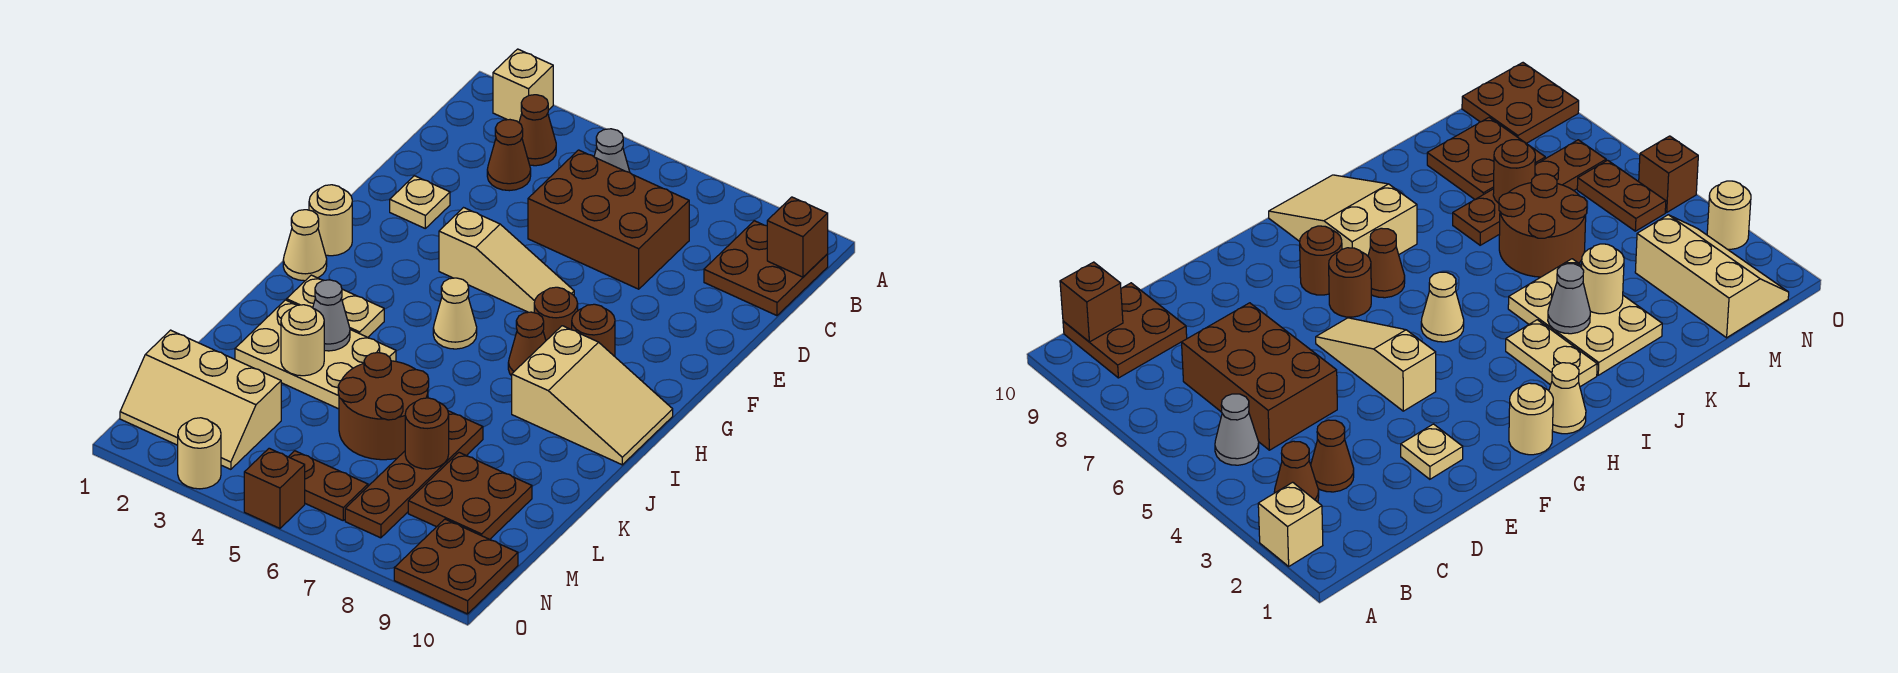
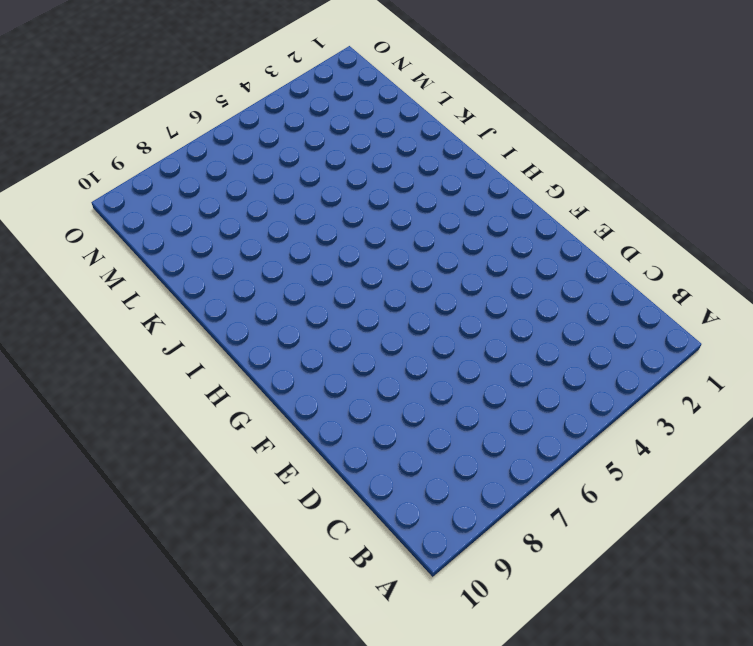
none -> tan brick A2 level 1
none -> brown cone B3 level 1
none -> grey cone B5 level 1

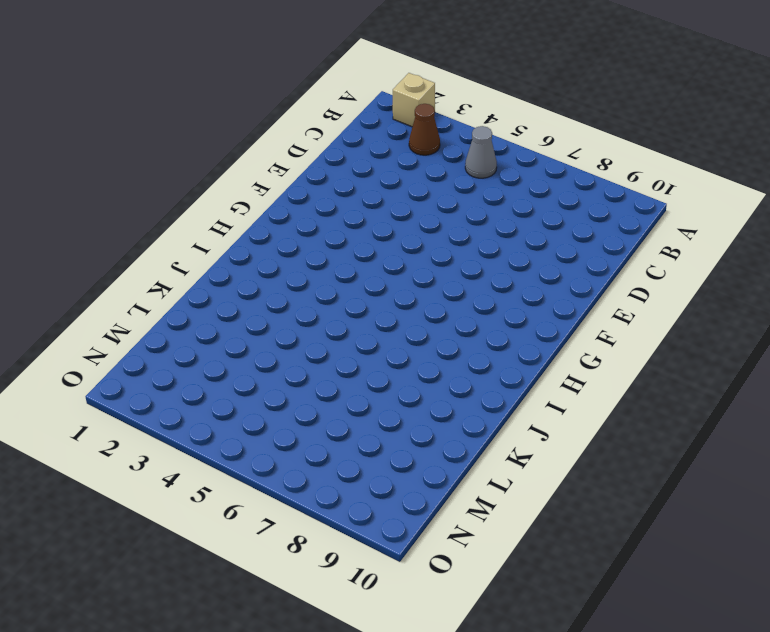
none -> brown plate B9:C10 level 1
none -> brown cone C3 level 1
none -> brown brick C5:D7 level 1

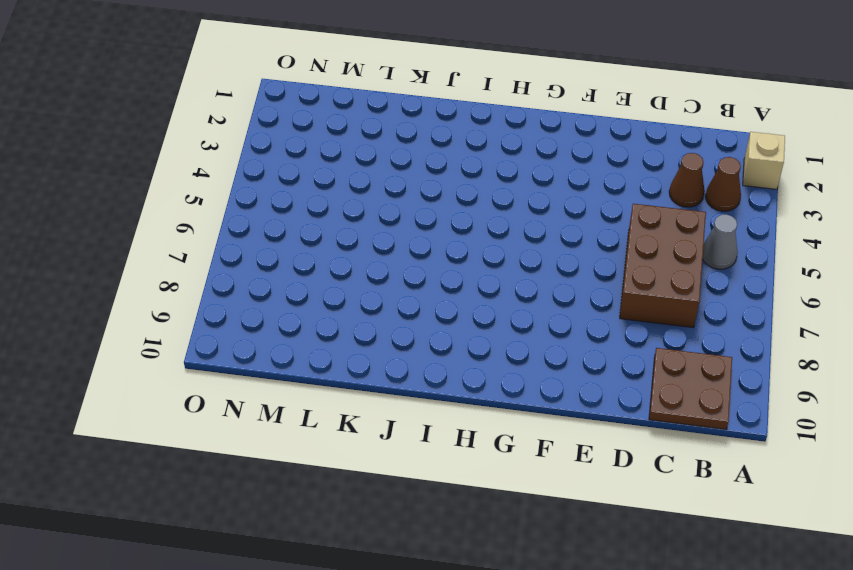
none -> tan plate E2 level 1
none -> tan slope F4:F6 level 1 top 4
none -> tan round brick G1 level 1

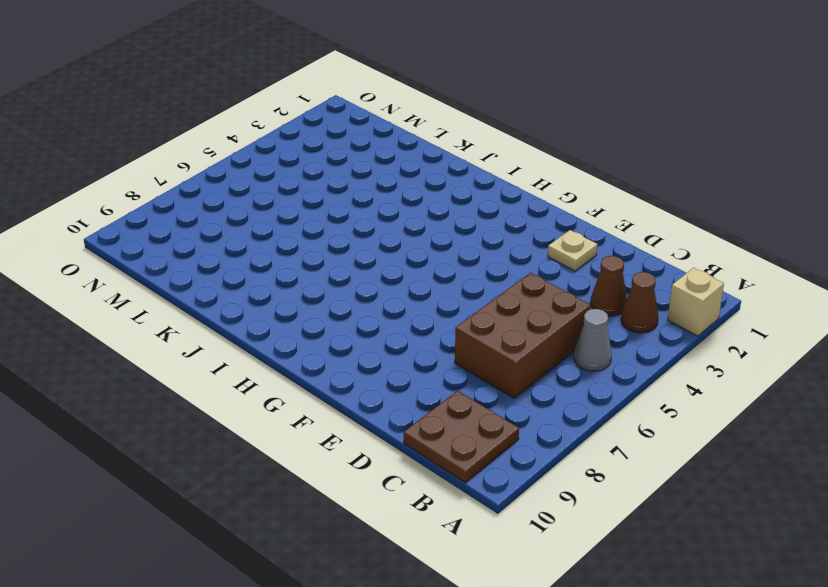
none -> tan slope F4:F6 level 1 top 4
none -> tan round brick G1 level 1
none -> brown round brick G7 level 1

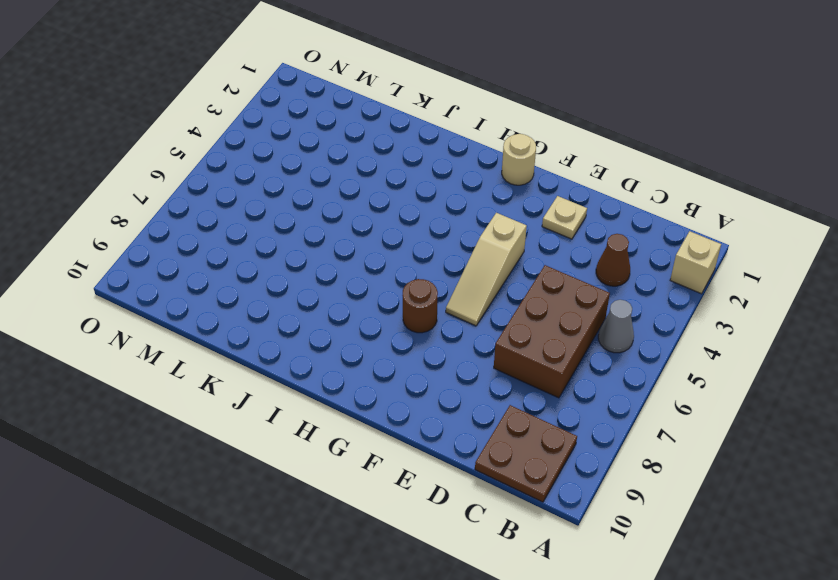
none -> brown cone B3 level 1
none -> brown round brick G8 level 1
none -> tan cone H1 level 1

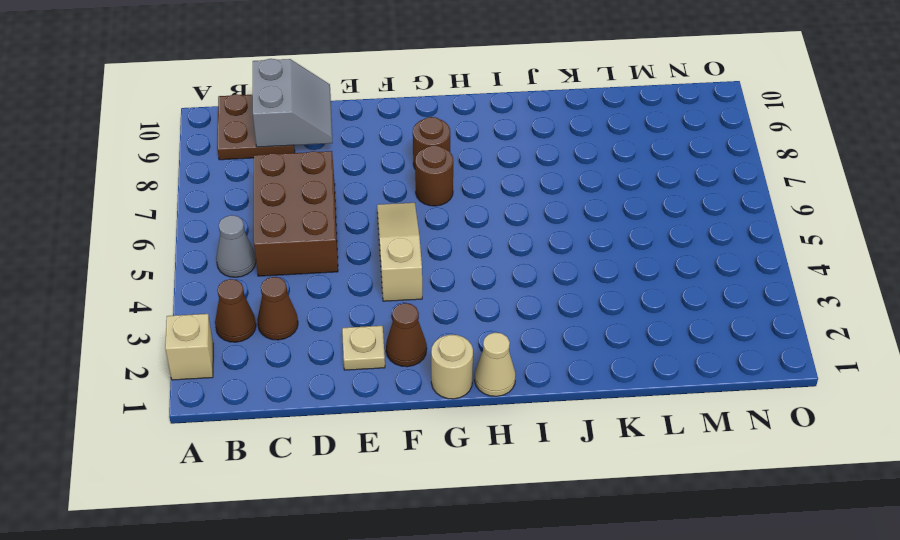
grey slope C9:D10 level 2 top C -> none
brown cone F2 level 1 -> brown cone H7 level 1
none -> tan cone H5 level 1
none -> tan slope H8:I10 level 1 top 8
none -> tan plate I2:I3 level 1

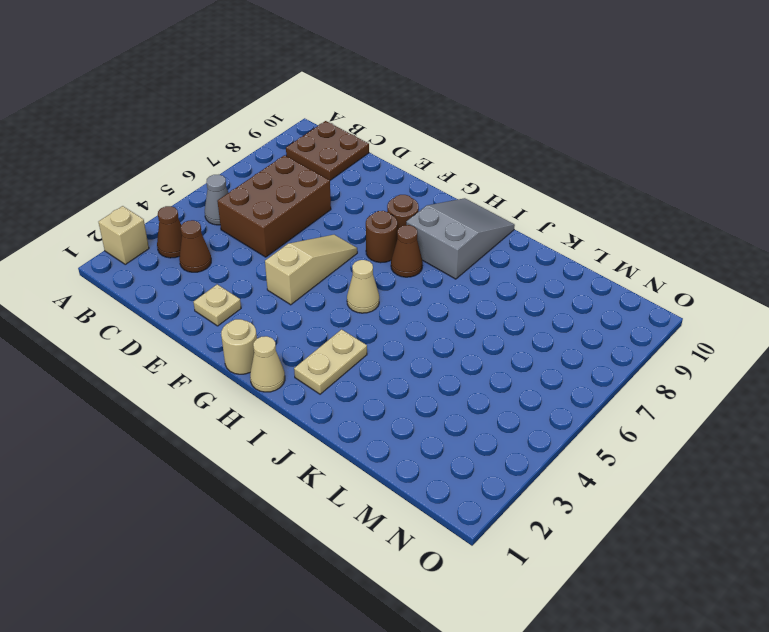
grey slope H8:I10 level 1 top 8 -> tan slope H8:I10 level 1 top 8
none -> tan plate J2:K4 level 1
none -> brown round brick K5:L6 level 1
none -> brown plate K7:N7 level 1

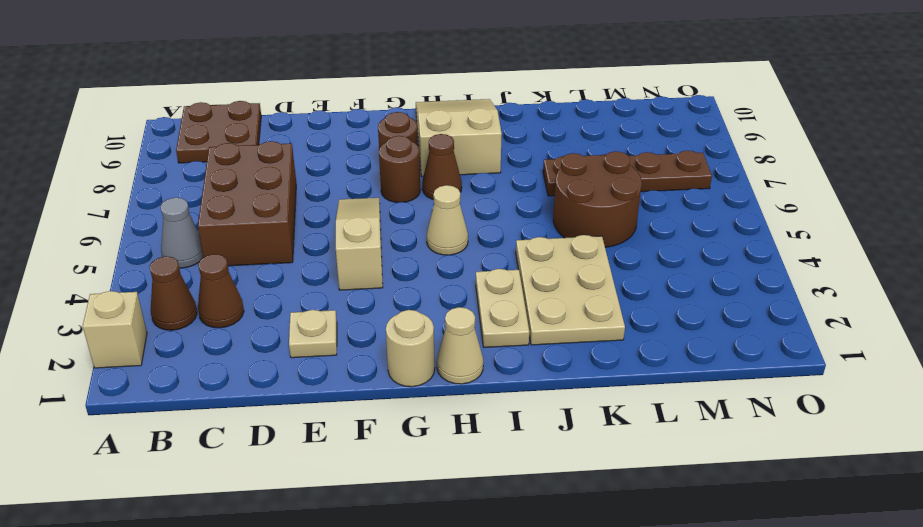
none -> brown plate L8:M9 level 1
none -> tan slope M1:N3 level 1 top M
none -> brown plate N5:N6 level 1

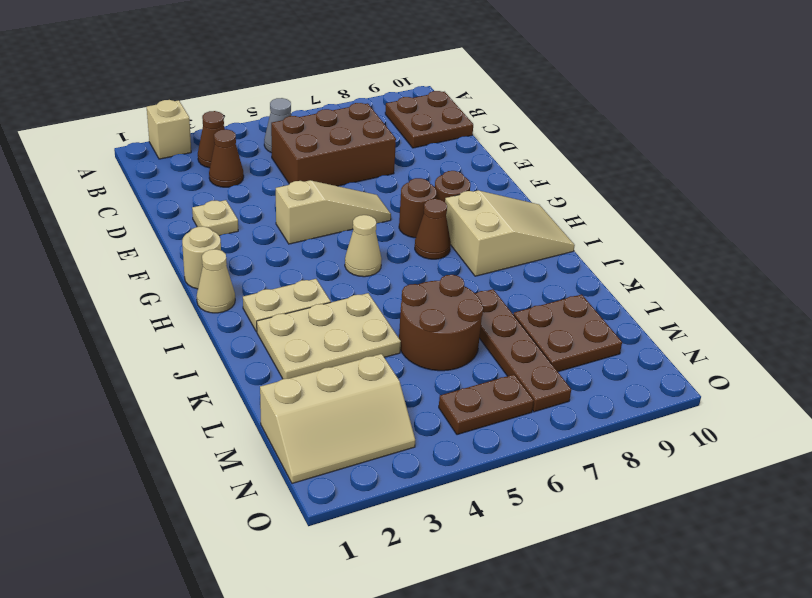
none -> brown plate N9:O10 level 1
none -> tan round brick O3 level 1
none -> brown brick O5 level 1

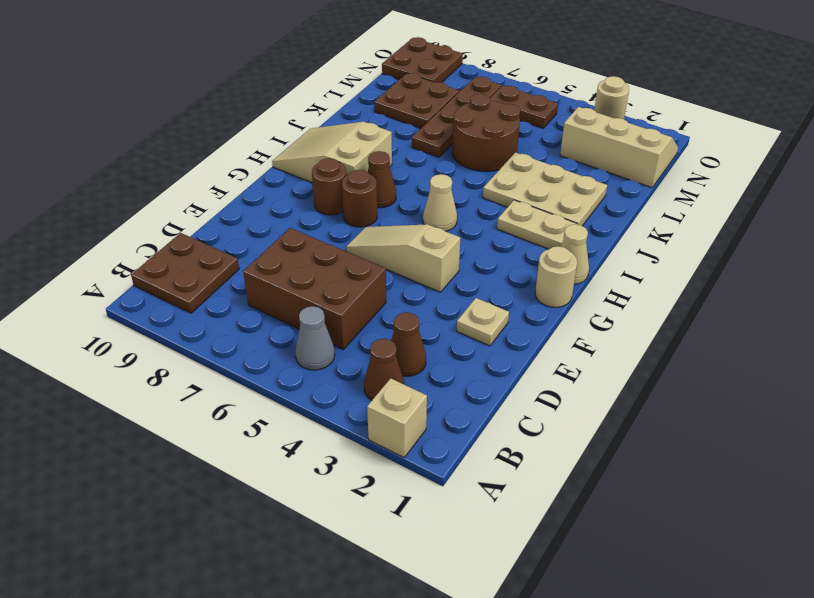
none -> brown brick O5 level 1
none -> brown brick B10 level 2
none -> grey cone J3 level 2

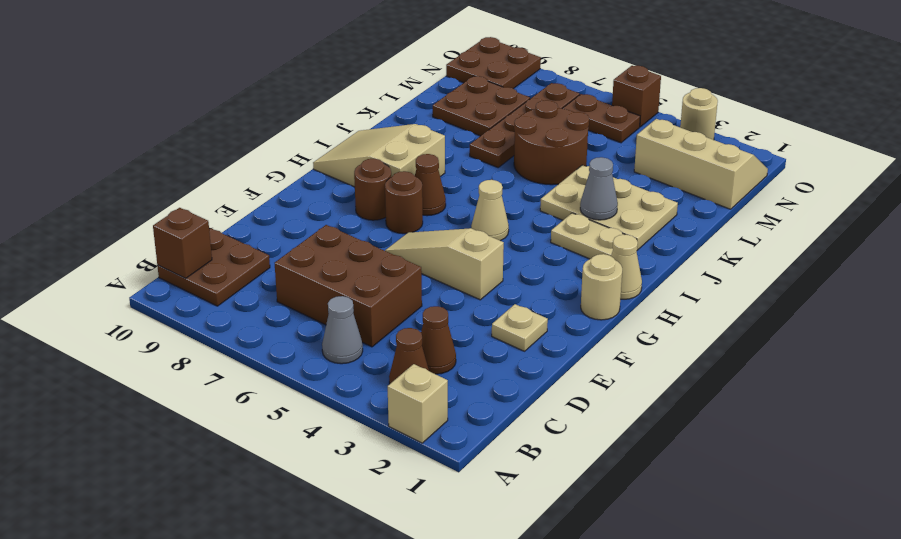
none -> tan round brick K3 level 2
none -> brown round brick L7 level 2

